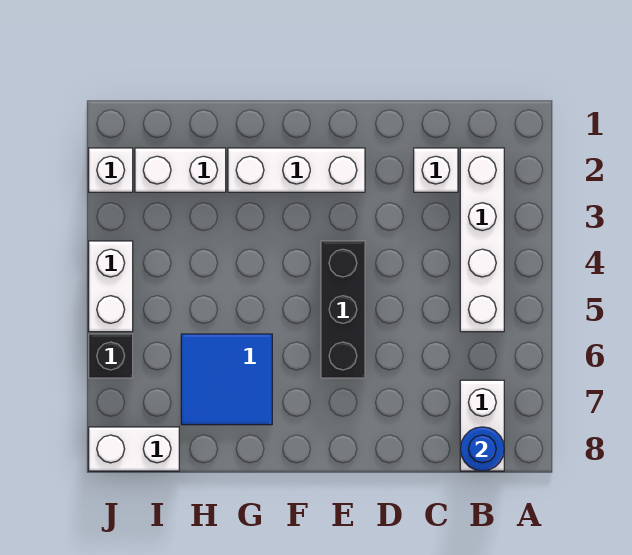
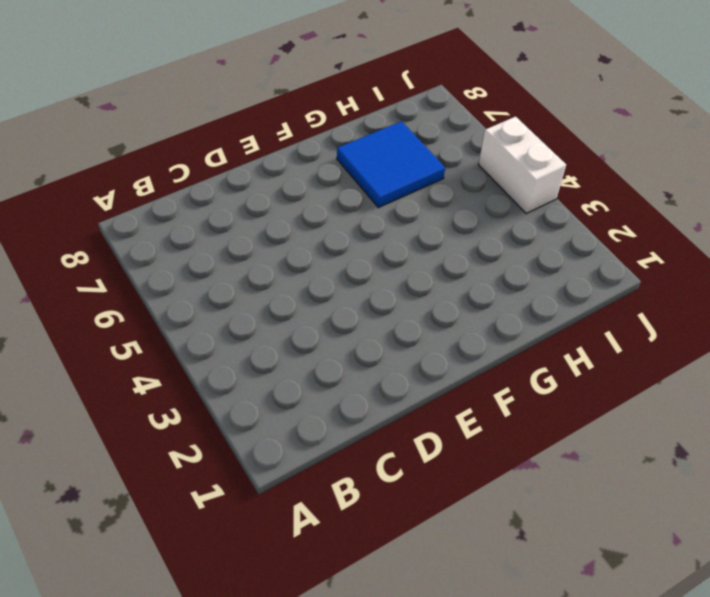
none -> white brick B2:B5 level 1
none -> white brick B7:B8 level 1
none -> white brick C2 level 1

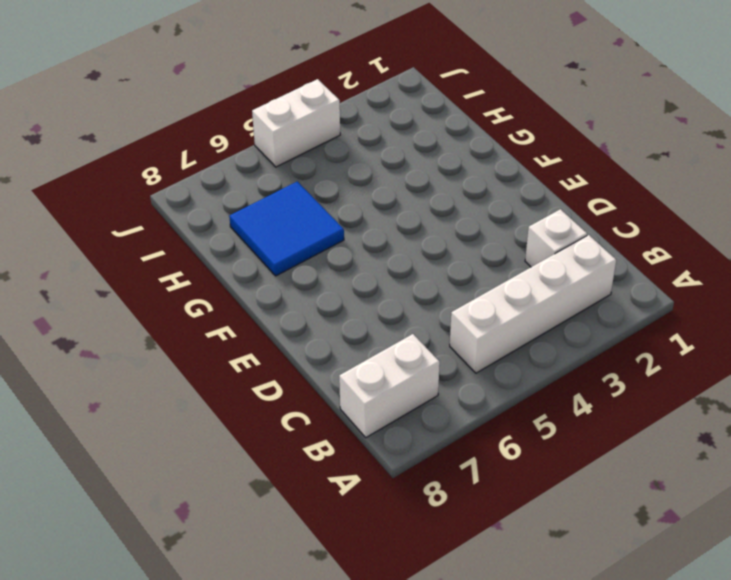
none -> white brick E2:G2 level 1
none -> black brick E4:E6 level 1
none -> white brick H2:I2 level 1

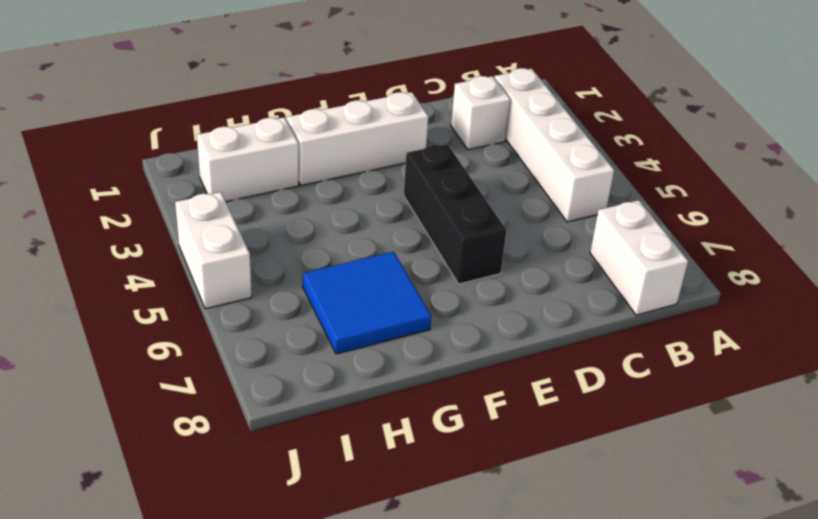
none -> white brick I8:J8 level 1
none -> white brick J2 level 1
none -> black brick J6 level 1

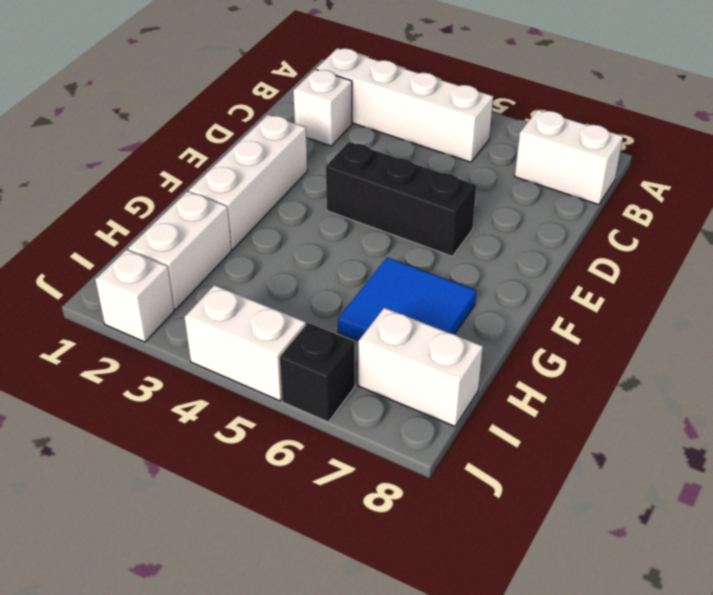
white brick I7:I8 level 1 -> white brick I8:J8 level 1
none -> blue round brick B8 level 2

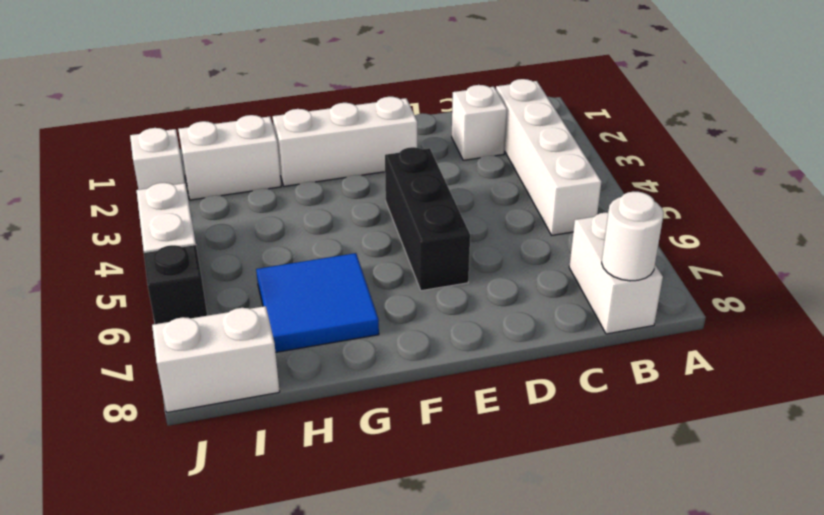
white round brick B8 level 2 -> blue round brick B8 level 2

